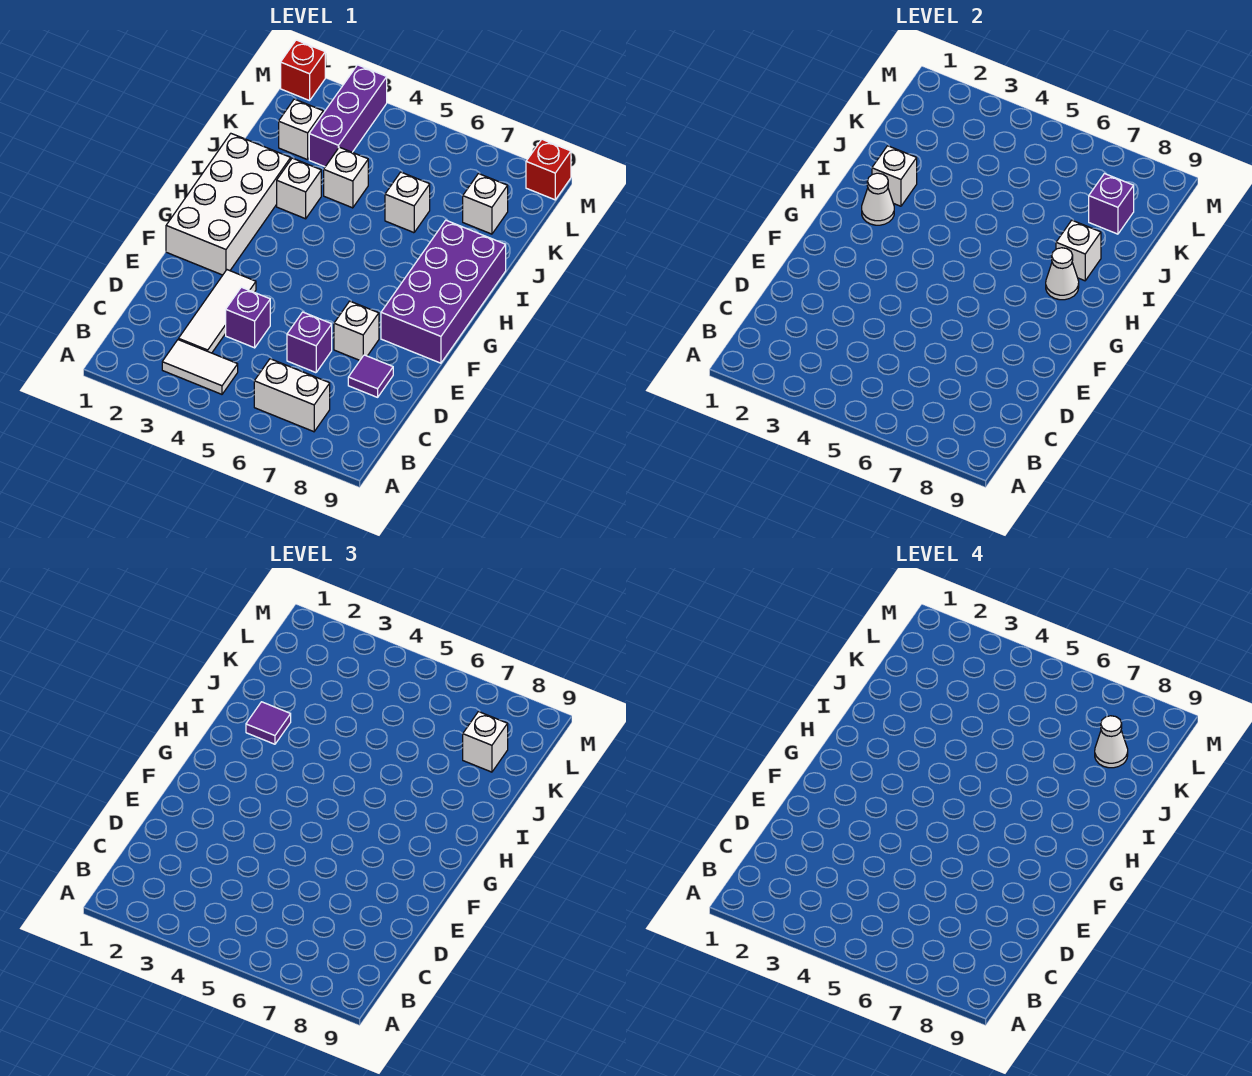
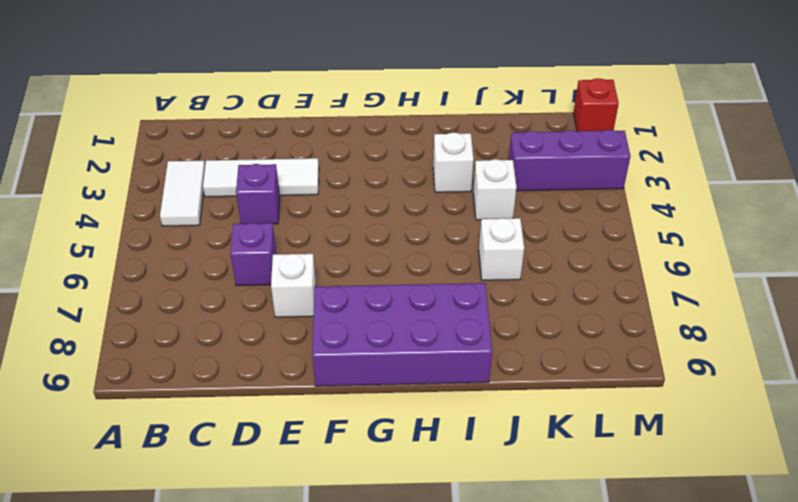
none -> white brick B6:B7 level 1
none -> purple tile D8 level 1
none -> white brick F1:I2 level 1

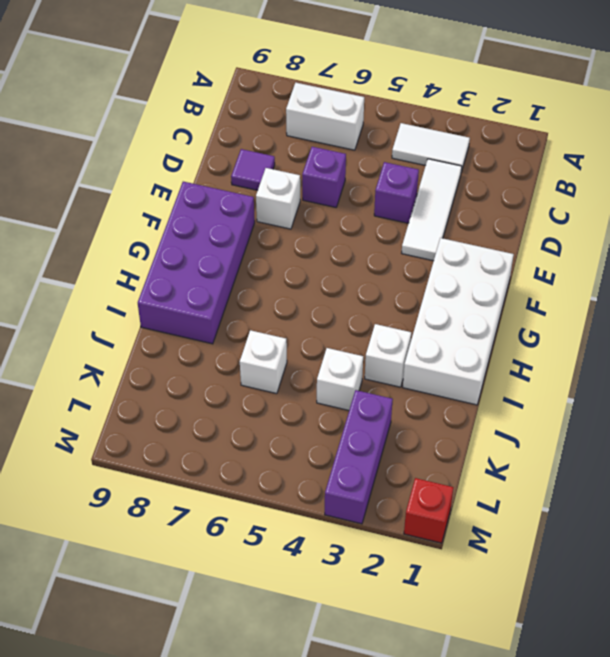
none -> white brick K2 level 1
none -> white brick K8 level 1
none -> red brick M9 level 1

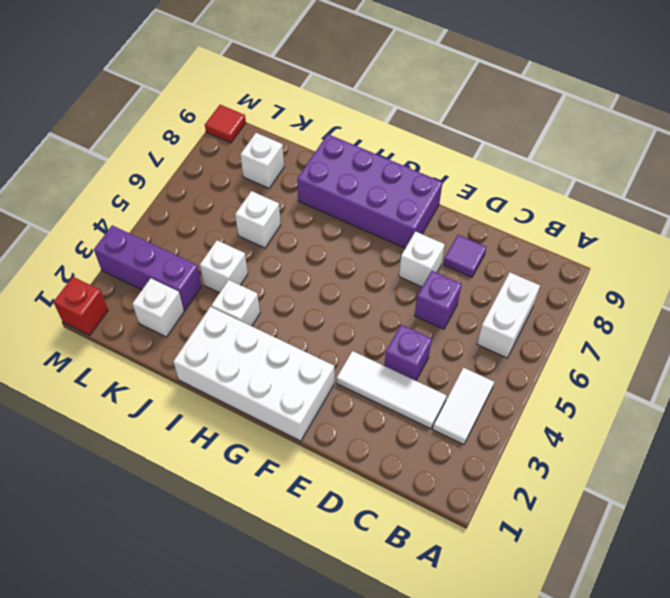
red tile M9 level 1 -> red brick M9 level 1
none -> white cone H2 level 2
none -> white cone H8 level 2
none -> white brick I2 level 2

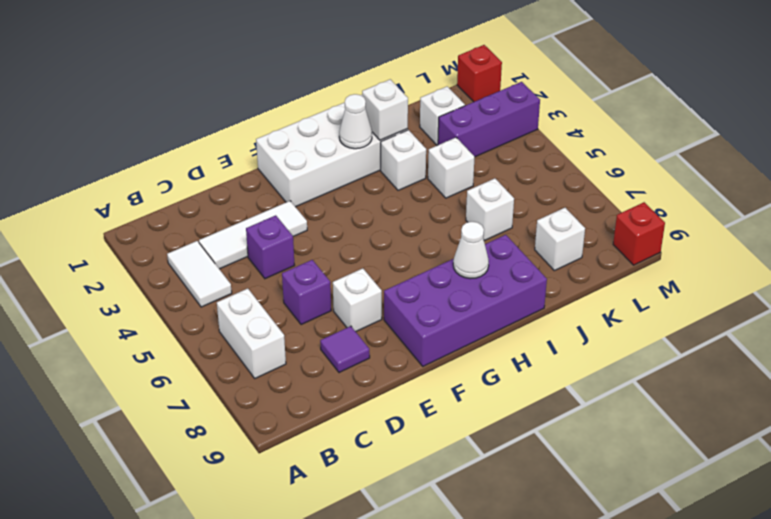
none -> white brick I8 level 2
none -> purple brick K8 level 2
none -> purple tile I2 level 3

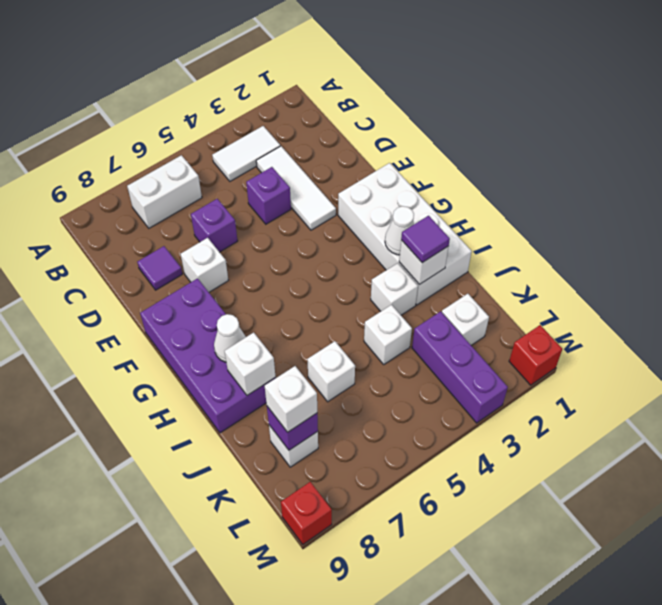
none -> white cone K8 level 4

